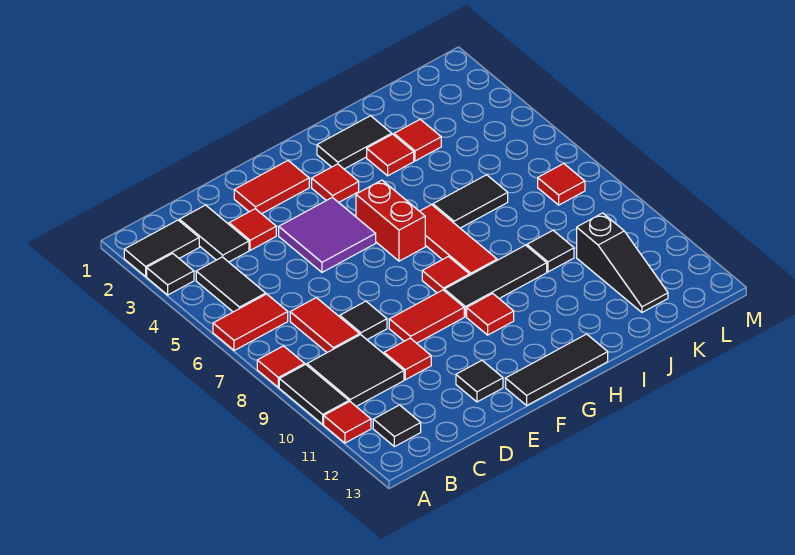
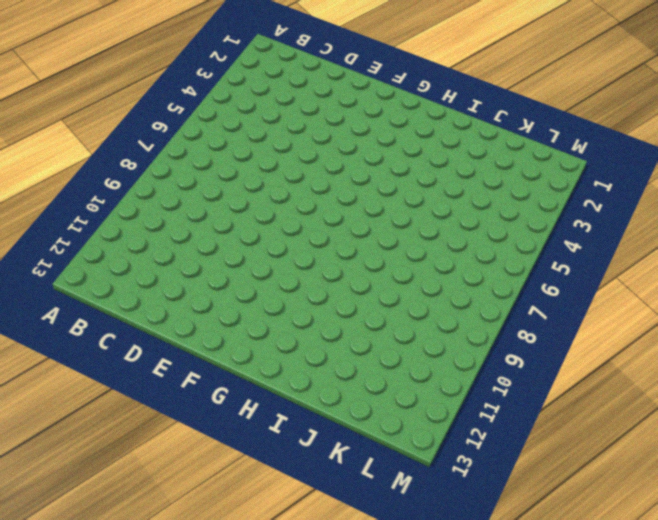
none -> black tile A2:B2 level 1
none -> black tile A3 level 1
none -> red tile A6:B6 level 1
none -> red tile A8 level 1

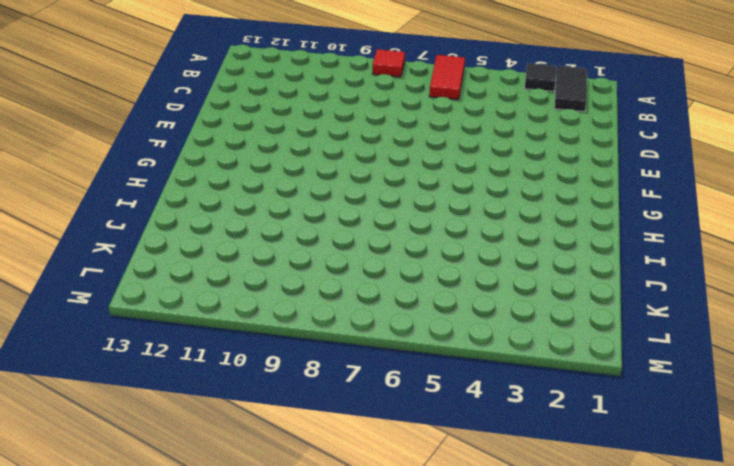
none -> black tile A9:A10 level 1
none -> red tile A11 level 1
none -> black tile B4:B5 level 1
none -> black tile B9:C10 level 1

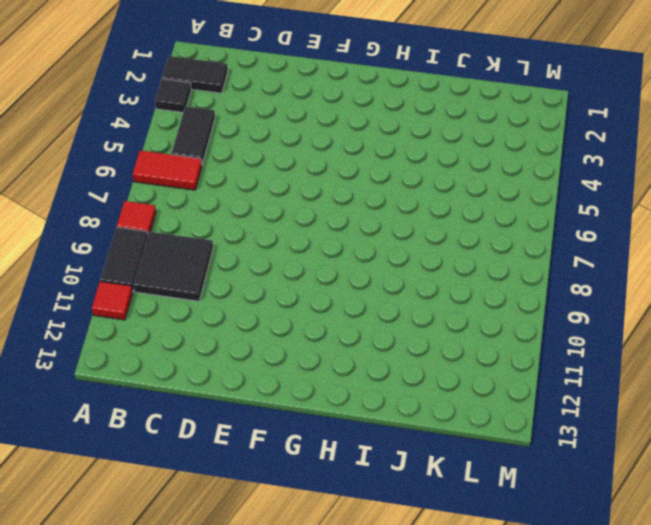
none -> black tile B12 level 1
none -> black tile C2:C3 level 1
none -> red tile C7:C8 level 1
none -> red tile D3 level 1

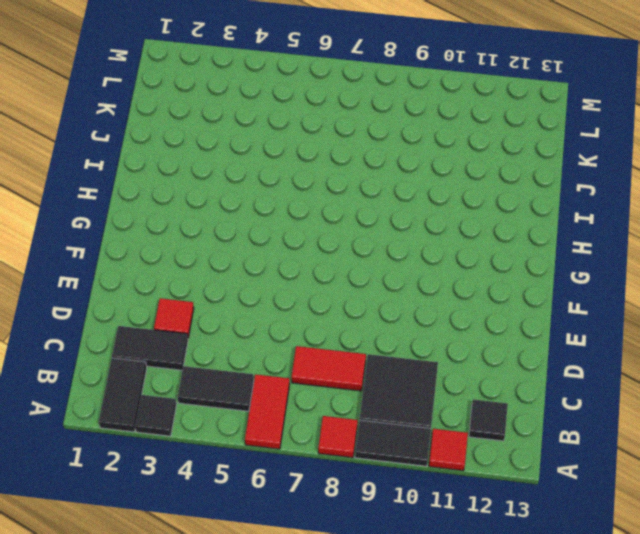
none -> black tile D8 level 1
none -> red tile D10 level 1
none -> red tile E2:F2 level 1
none -> purple tile E4:F5 level 1

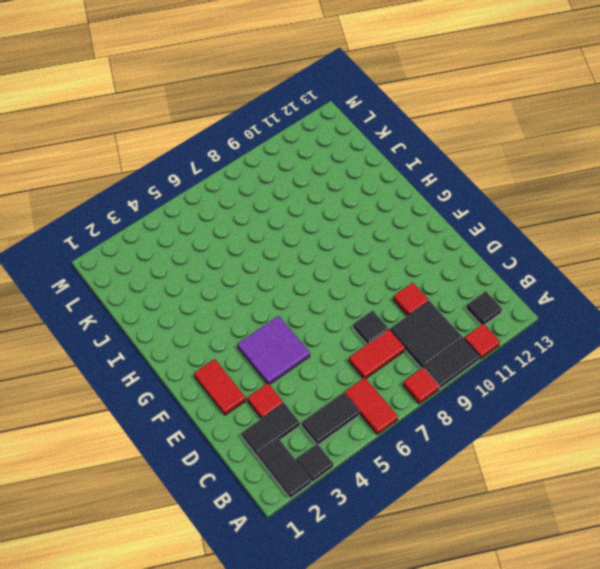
none -> red tile E9:F9 level 1
none -> black tile E12 level 1
none -> black tile F13:H13 level 1
none -> red tile G3 level 1

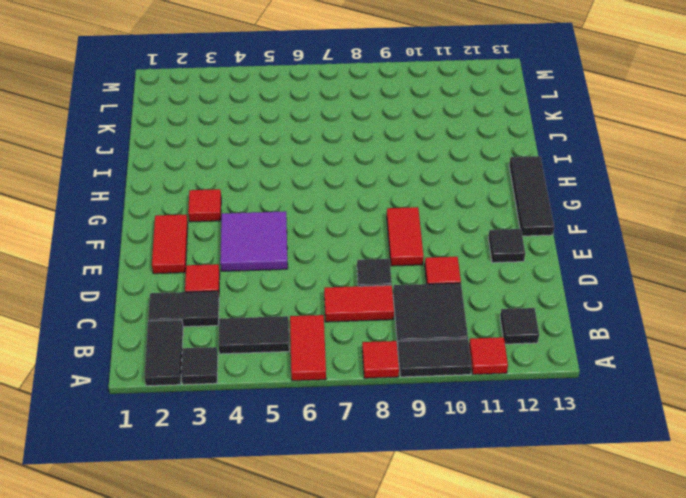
none -> red brick G5:G6 level 1
none -> red tile G8 level 1
none -> black tile G9:I9 level 1
none -> red tile G10 level 1

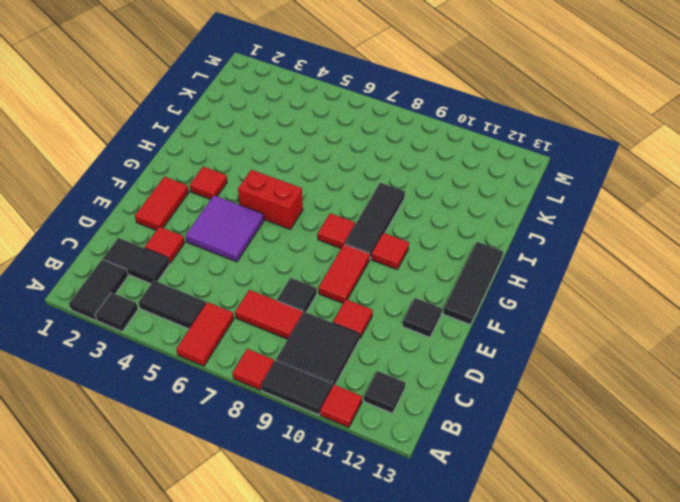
none -> black tile H2:I2 level 1
none -> red tile H6:H8 level 1
none -> red tile I3 level 1
none -> black tile I6:J6 level 1

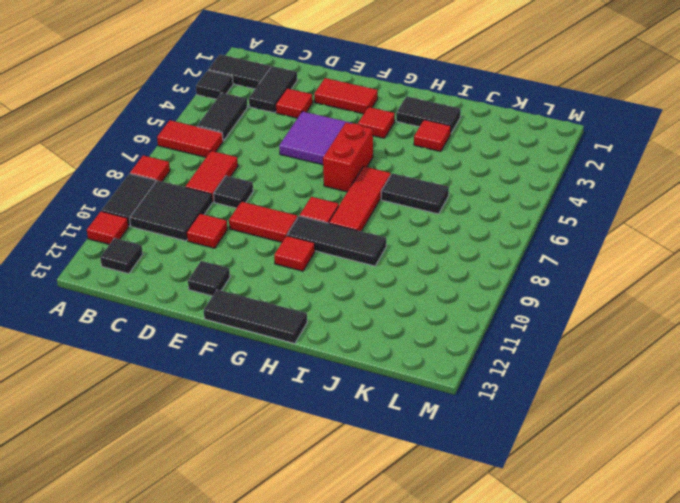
none -> red tile J3 level 1
none -> black tile J9 level 1
none -> black slope K10:K12 level 1 top 10
none -> red tile L7 level 1

